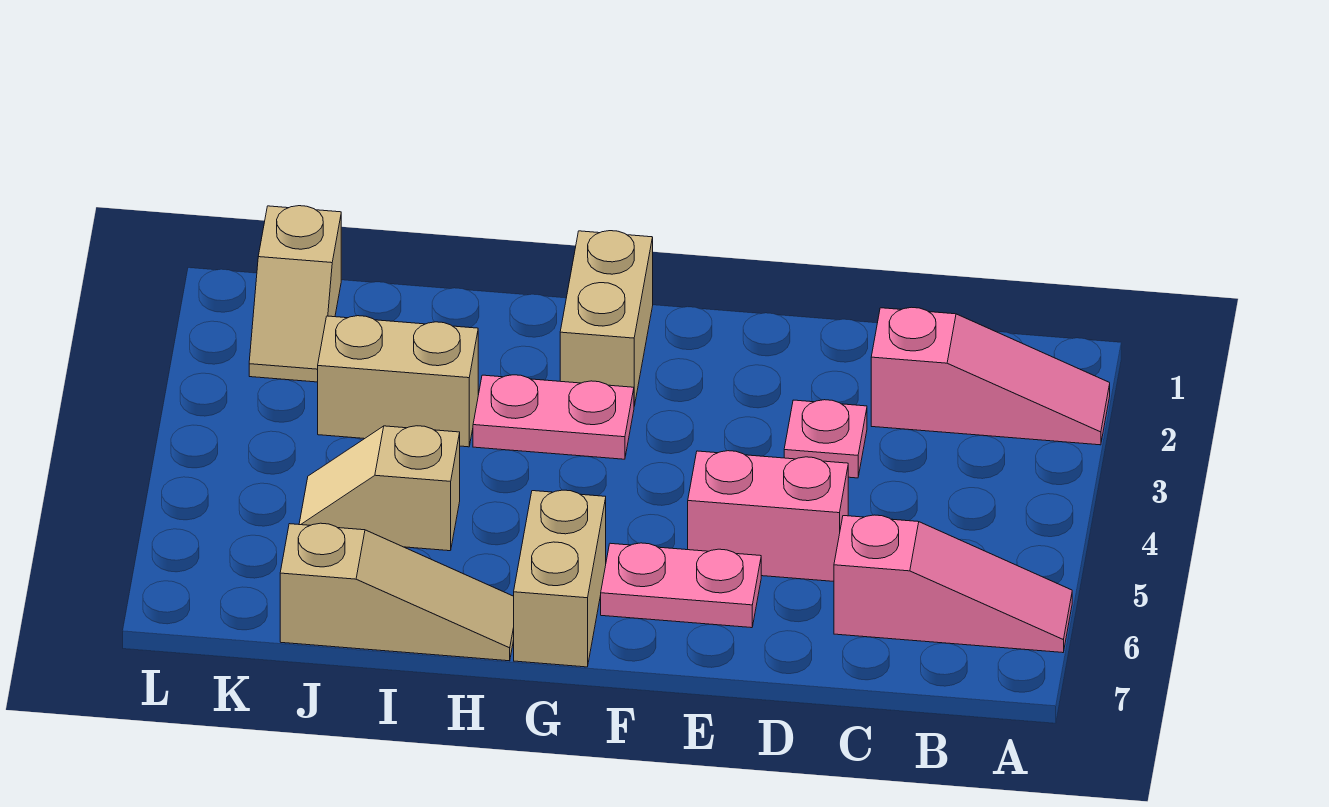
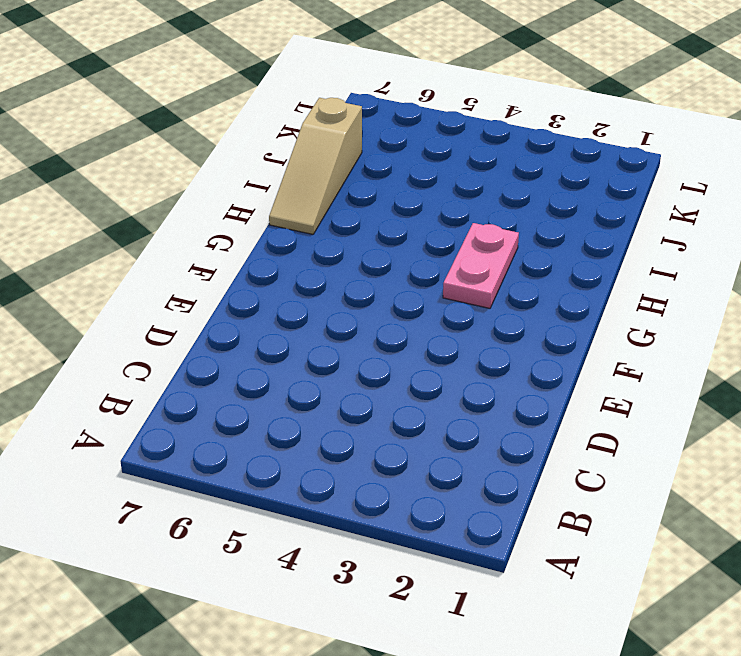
none -> pink slope A2:C2 level 1 top C
none -> pink slope A6:C6 level 1 top C
none -> pink plate D3 level 1

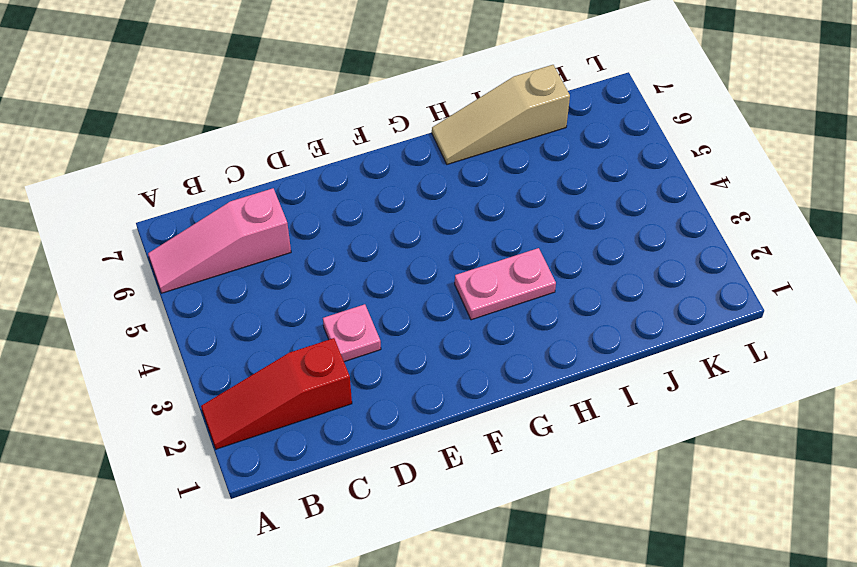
red slope A2:C2 level 1 top C -> pink slope A2:C2 level 1 top C
none -> pink brick D5:E5 level 1
none -> pink plate E6:F6 level 1
none -> tan brick G1:G2 level 1

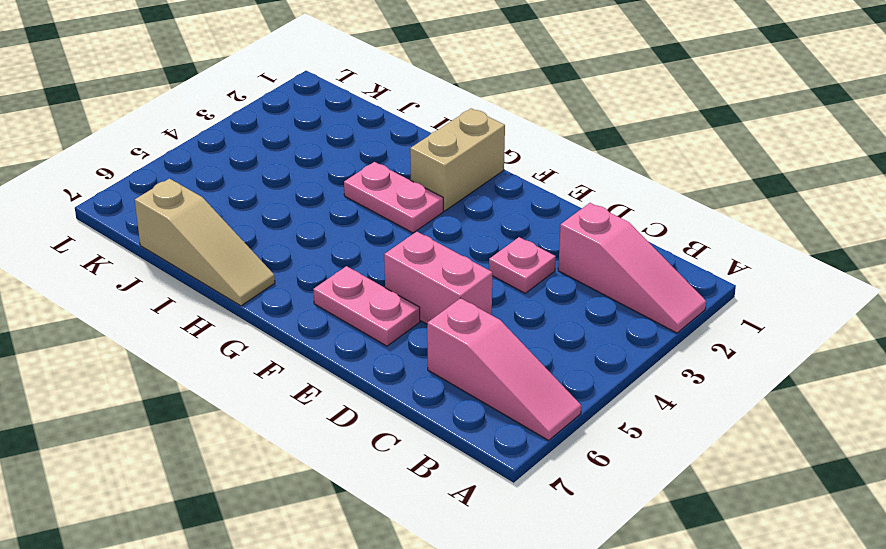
none -> tan brick G6:G7 level 1
none -> tan brick I3:J3 level 1
none -> tan slope I5:J5 level 1 top I

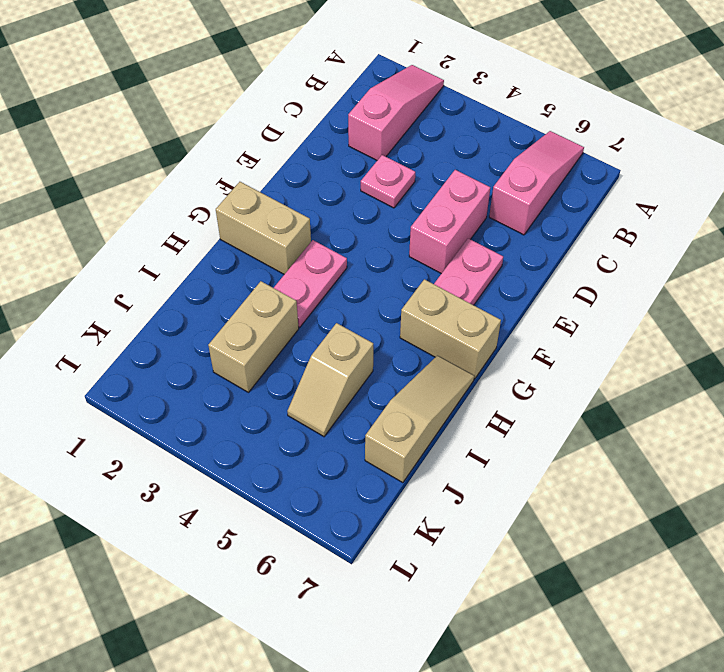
none -> tan slope K1:K2 level 1 top 1

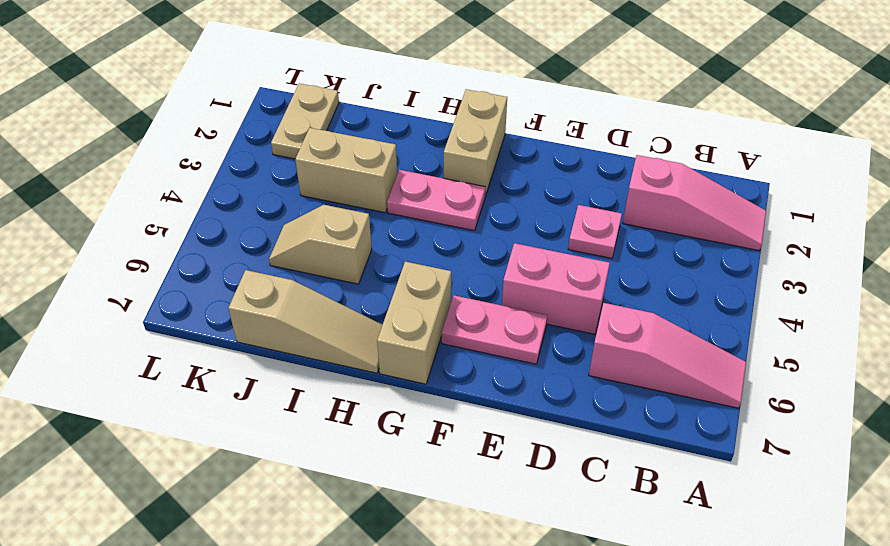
tan plate K1:K2 level 1 -> tan slope K1:K2 level 1 top 1

